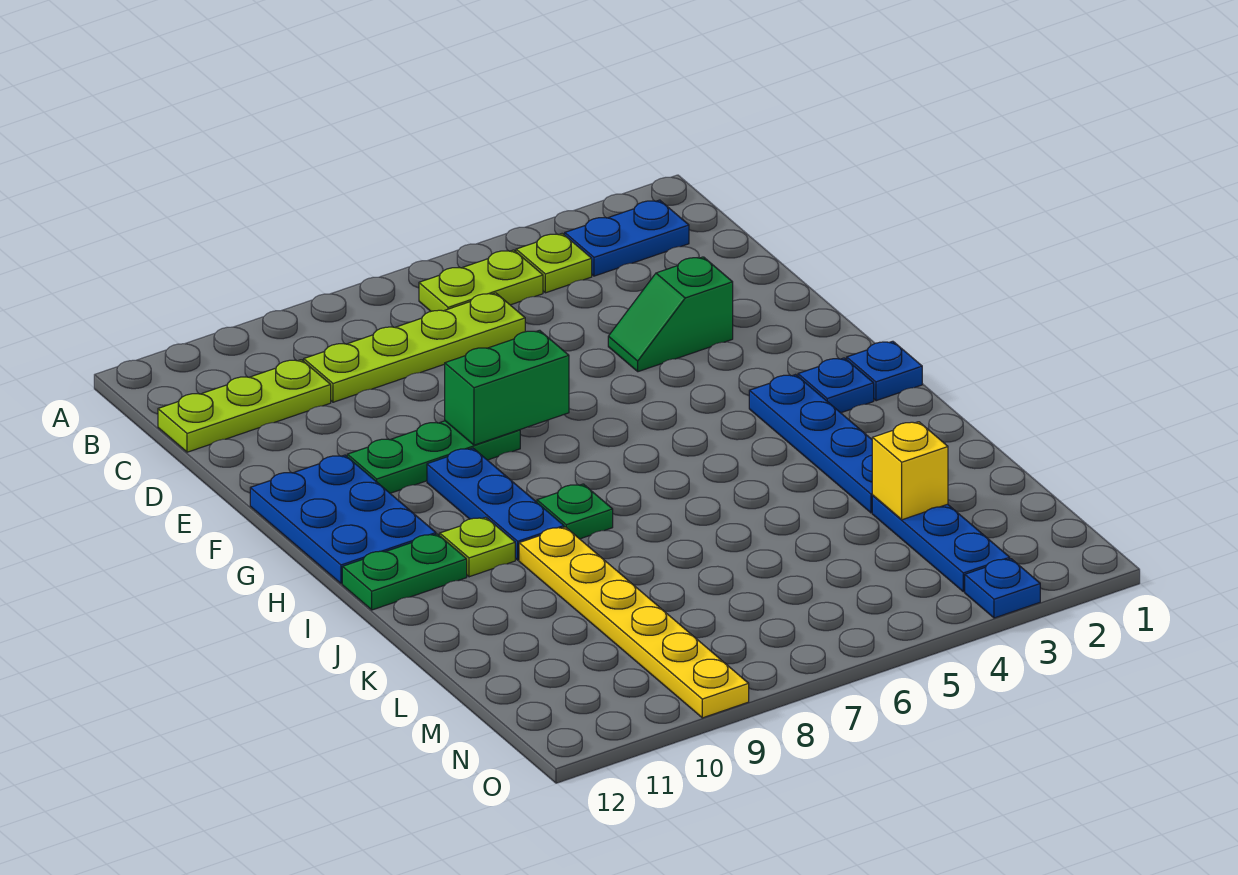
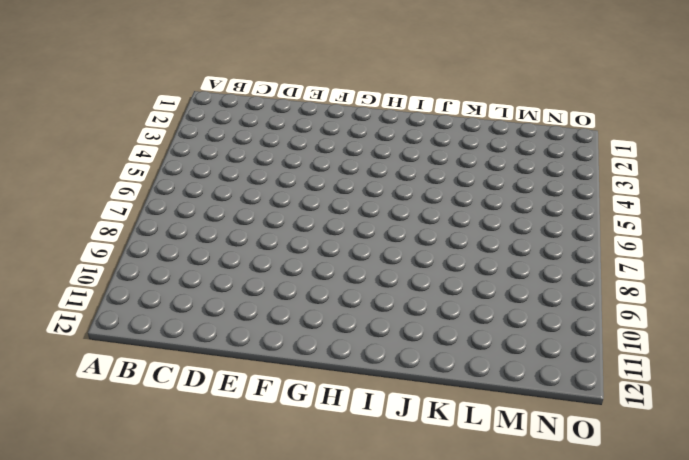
none -> blue plate B2:B3 level 1
none -> lime plate B4 level 1
none -> lime plate B5:B6 level 1

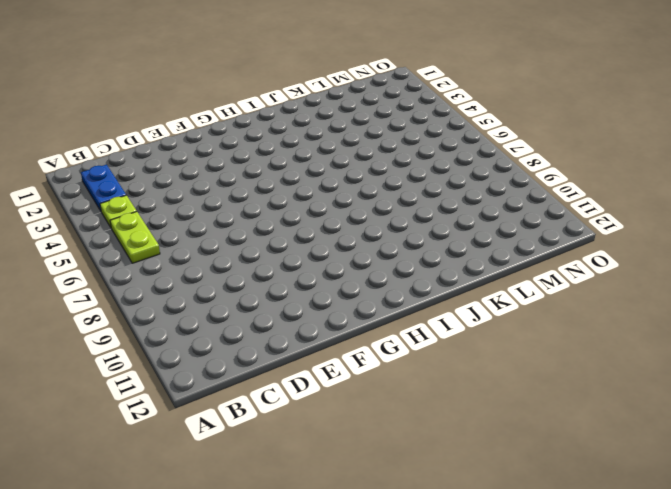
none -> lime plate C6:C9 level 1
none -> lime plate C10:C12 level 1
none -> green slope E3:E4 level 1 top 3

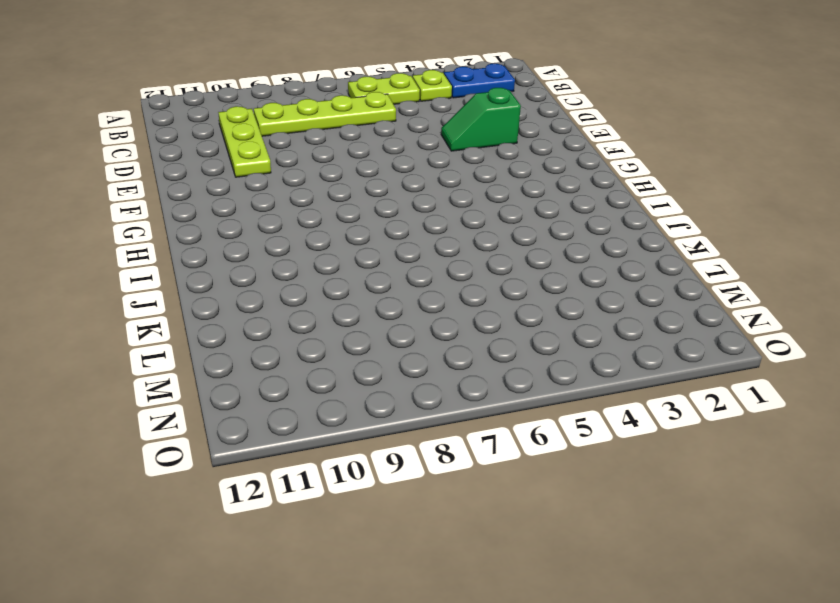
lime plate C10:E10 level 1 -> lime plate C10:C12 level 1
none -> green plate F8:F10 level 1
none -> blue plate F11:H12 level 1
none -> blue plate G9:I9 level 1

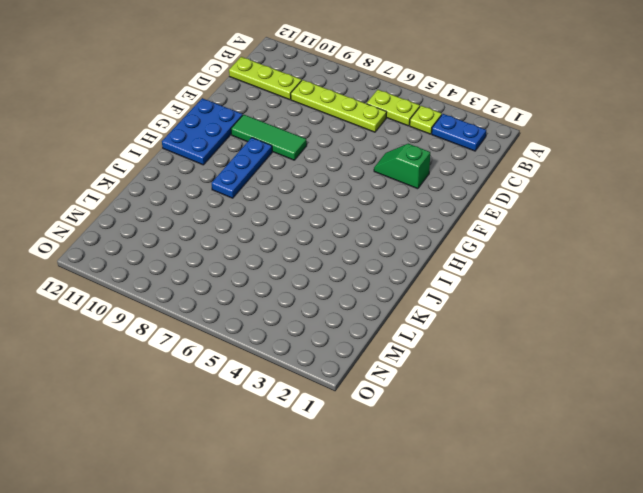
green tile F8:F10 level 1 -> green plate F8:F10 level 1
none -> blue plate H1 level 1
none -> blue plate H2 level 1
none -> blue plate H3:K3 level 1

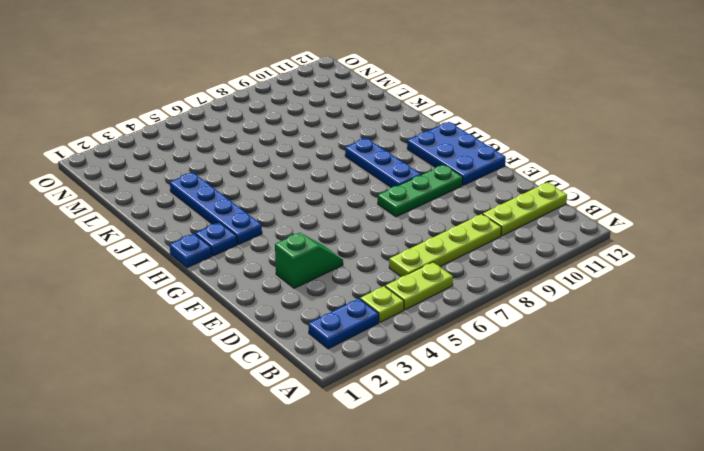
none -> green plate I8 level 1
none -> lime plate I10 level 1
none -> green plate I11:I12 level 1

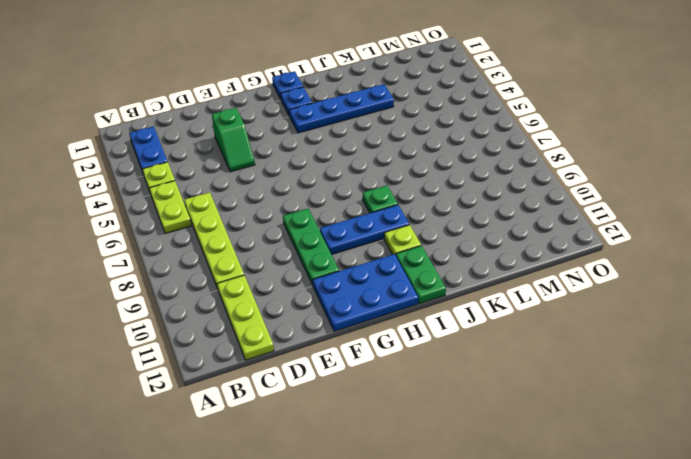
none -> yellow plate J9:O9 level 1
none -> blue plate L3:N3 level 1
none -> blue plate O3 level 1

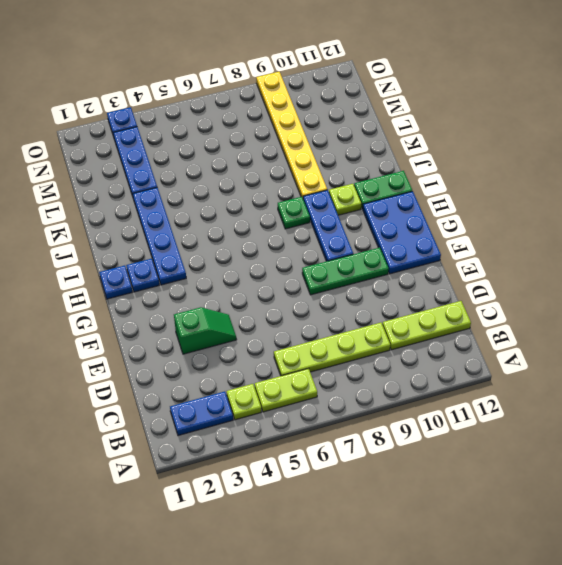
none -> green brick F7:F8 level 2
none -> yellow brick L3 level 2

